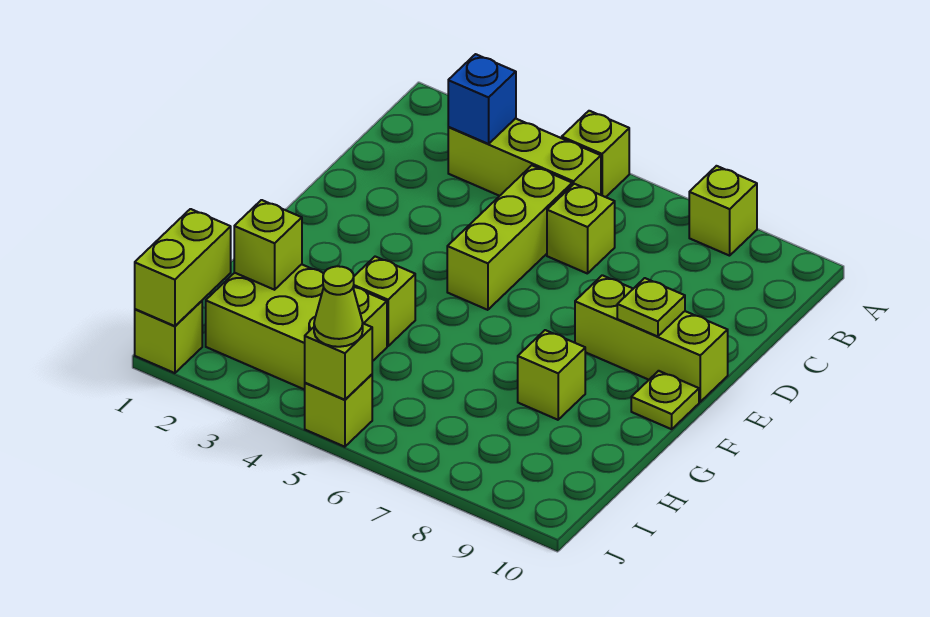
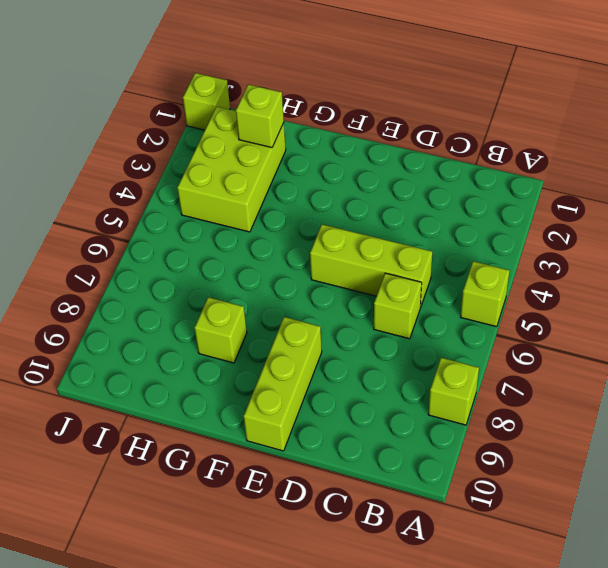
none -> lime brick B3:B5 level 1
none -> lime plate F10 level 1
none -> lime brick G4 level 1

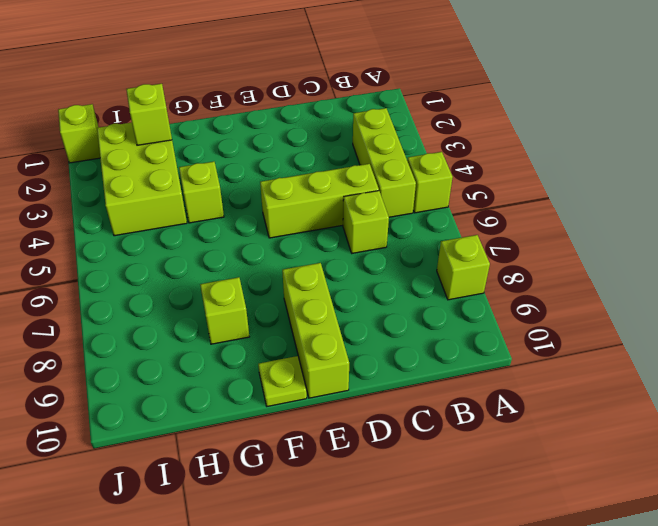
none -> lime brick J5 level 1
none -> blue brick B3 level 2
none -> lime plate E9 level 2

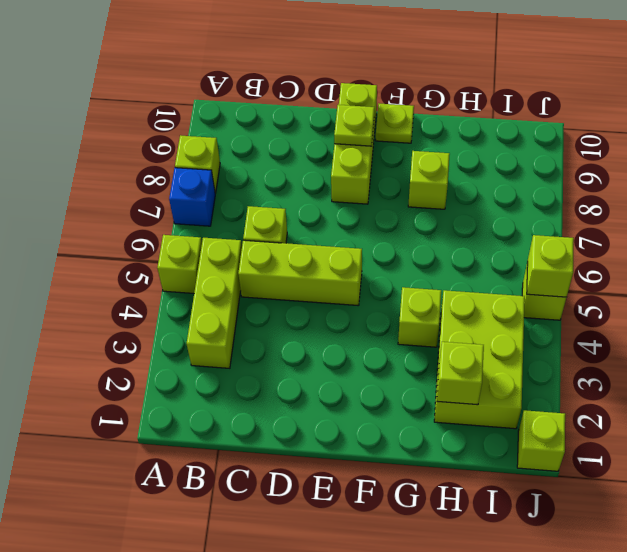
blue brick A7 level 1 -> blue brick B3 level 2
none -> lime brick I1:J1 level 2
none -> lime cone J5 level 3

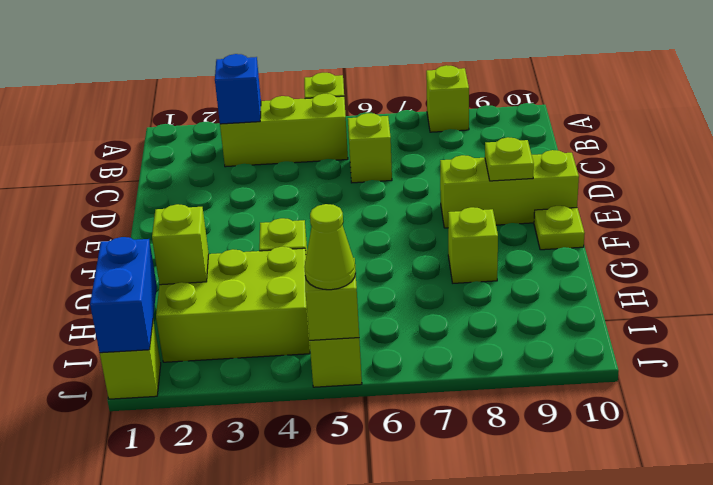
blue brick I1:J1 level 2 -> lime brick I1:J1 level 2
none -> lime brick C5:E5 level 1

